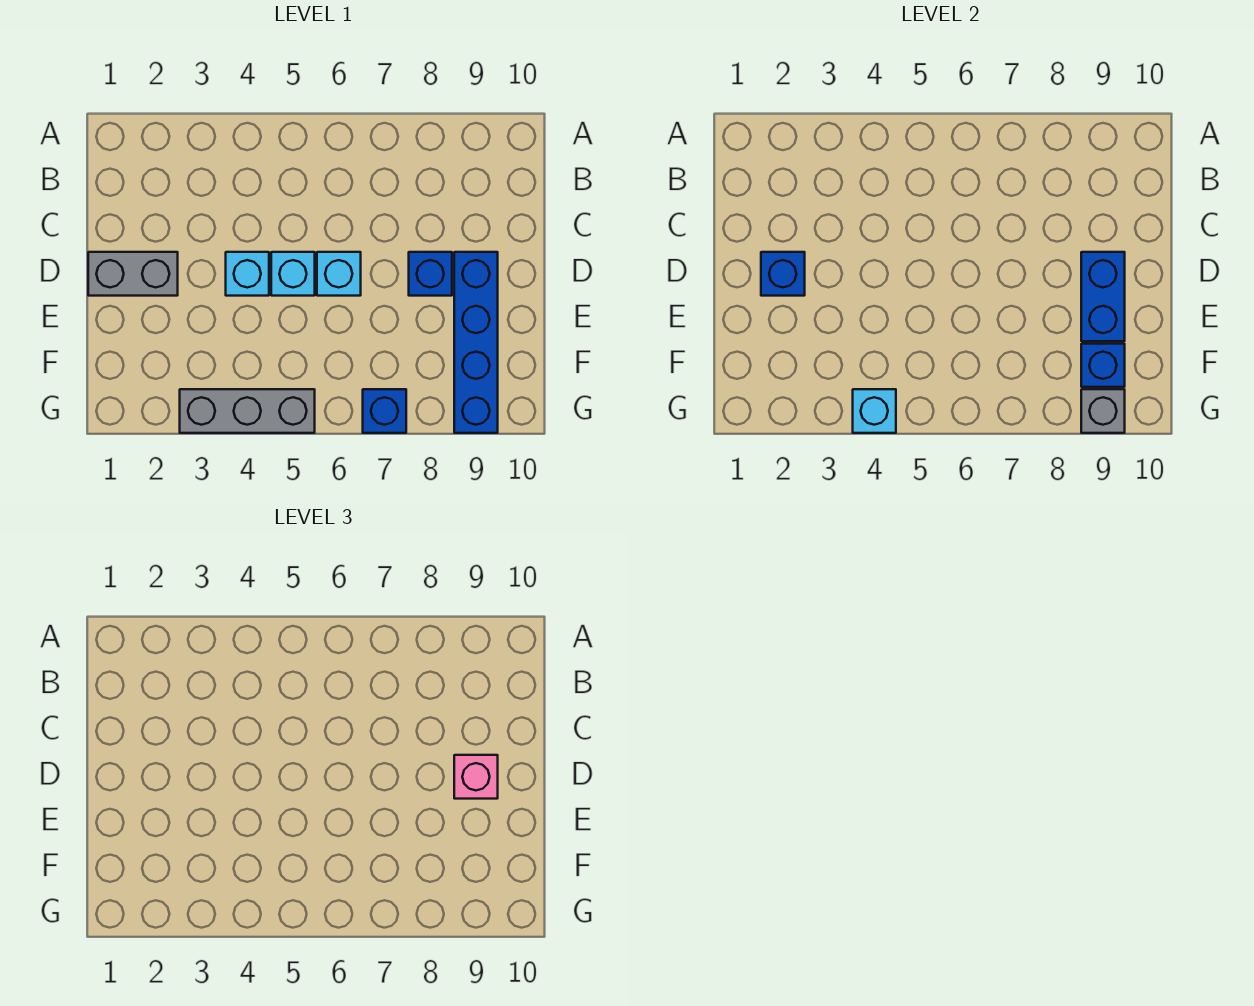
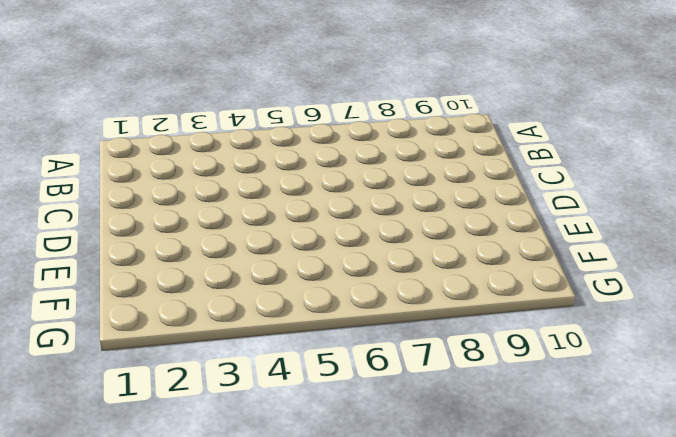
none -> grey brick D1:D2 level 1
none -> cyan brick D4 level 1
none -> cyan brick D5 level 1

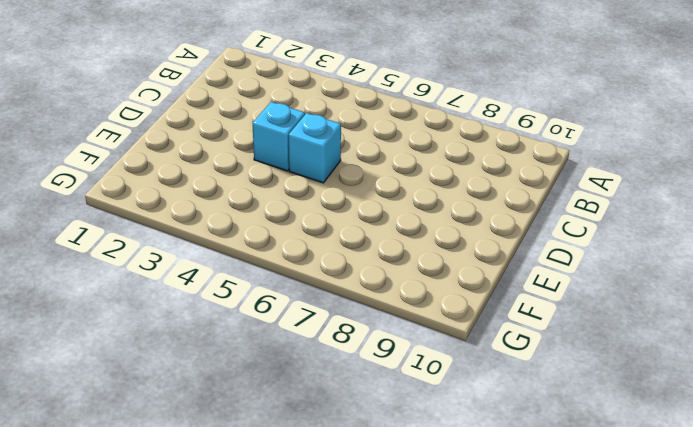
none -> grey brick D1:D2 level 1
none -> cyan brick D6 level 1
none -> blue brick D8 level 1

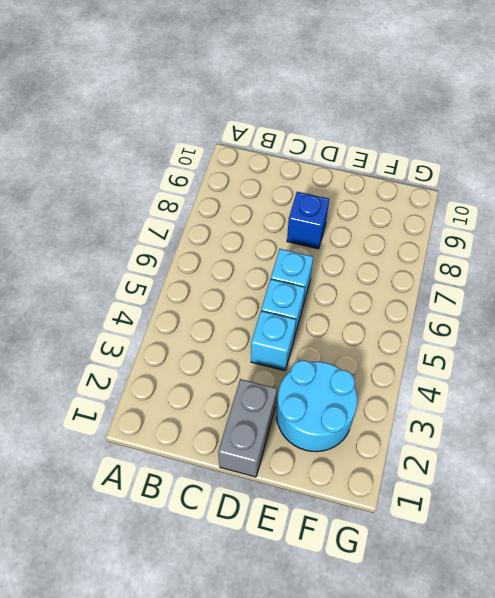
cyan round brick E2:F3 level 1 -> none
none -> blue brick D9:G9 level 1
none -> grey brick G3:G5 level 1
none -> blue brick G7 level 1

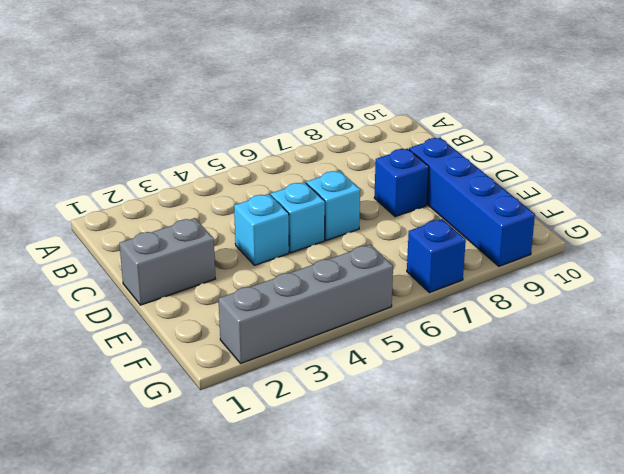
grey brick G2:G5 level 1 -> grey brick G3:G5 level 1
none -> blue brick D2 level 2
none -> blue brick D9:E9 level 2
none -> blue brick F9 level 2

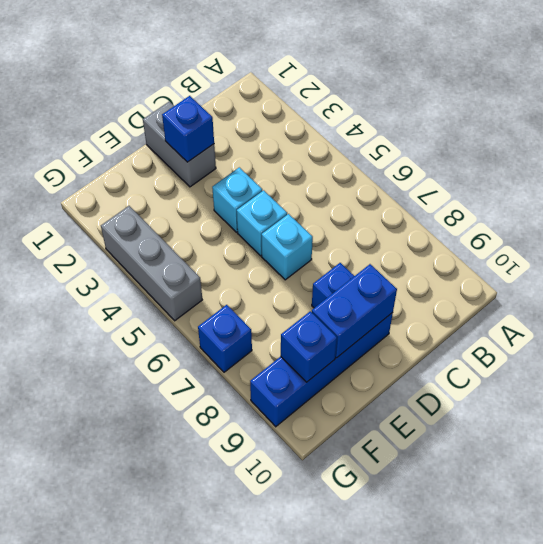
none -> cyan brick G4 level 2
none -> grey brick G9 level 2
none -> pink brick D9 level 3

